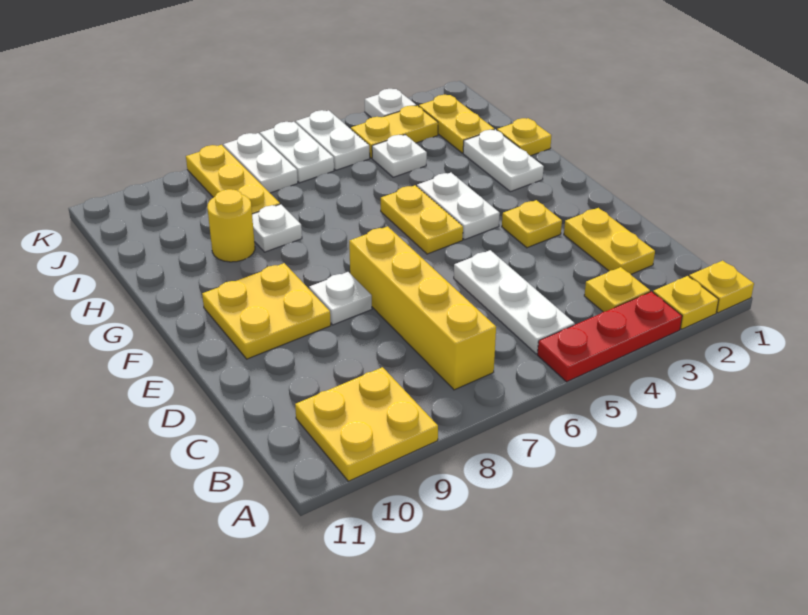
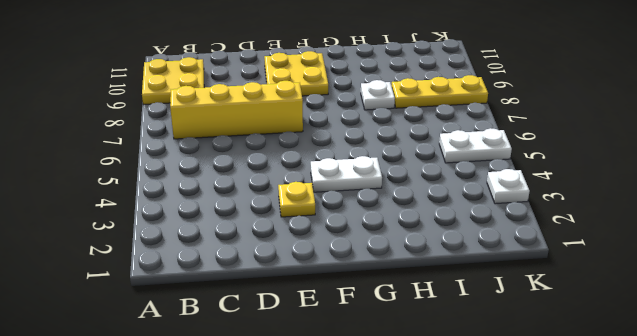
none -> yellow plate A1 level 1
none -> yellow plate A2 level 1
none -> red plate A3:A5 level 1

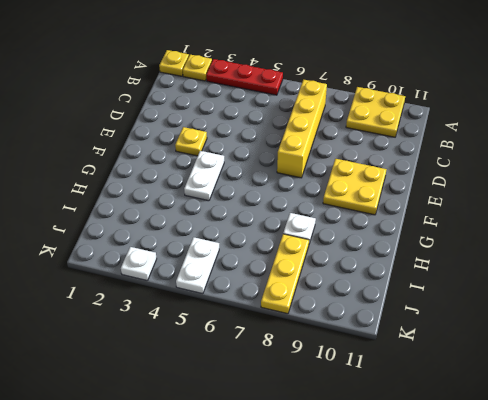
none -> yellow plate B3 level 1
none -> white plate B5:D5 level 1
none -> yellow plate C2:D2 level 1

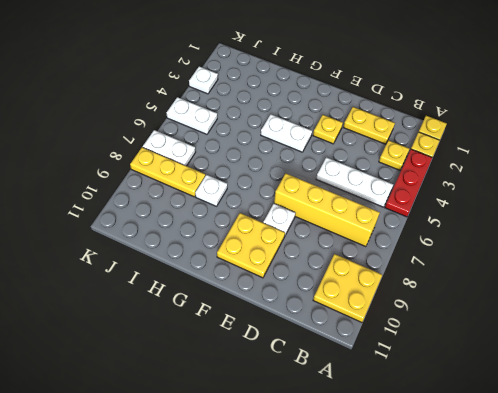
none -> yellow plate F5:G5 level 1
none -> white plate G2:H2 level 1
none -> yellow plate H1 level 1

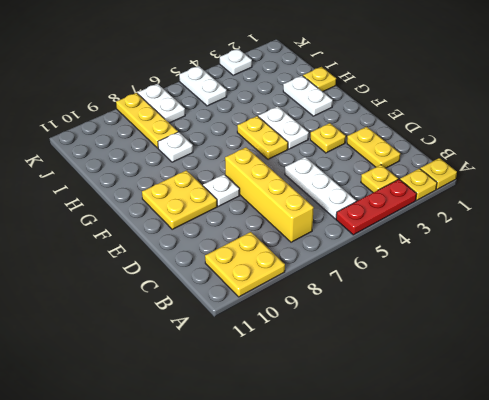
none -> yellow round brick H9 level 1
none -> yellow plate I2:J2 level 1
none -> white plate I4 level 1

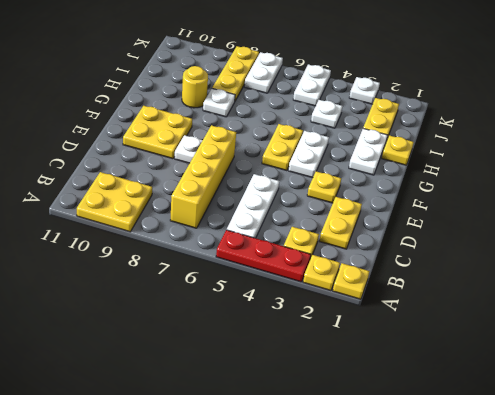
none -> yellow plate J3:J4 level 1
none -> white plate J6:K6 level 1

